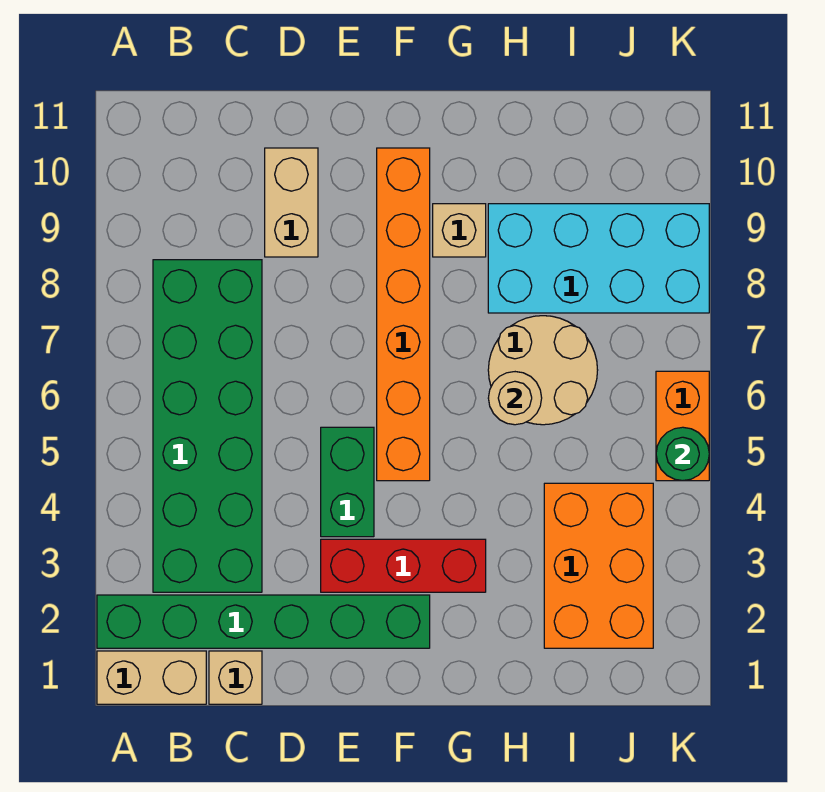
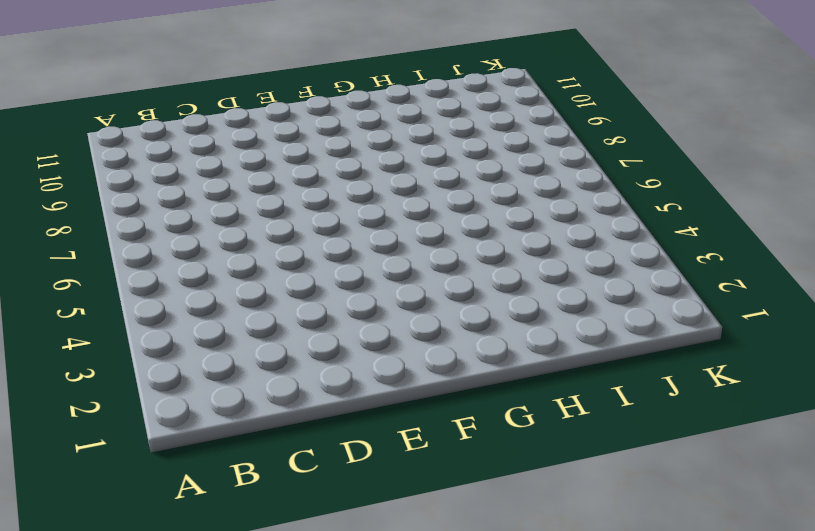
none -> tan brick A1:B1 level 1
none -> green brick A2:F2 level 1
none -> green brick B3:C8 level 1

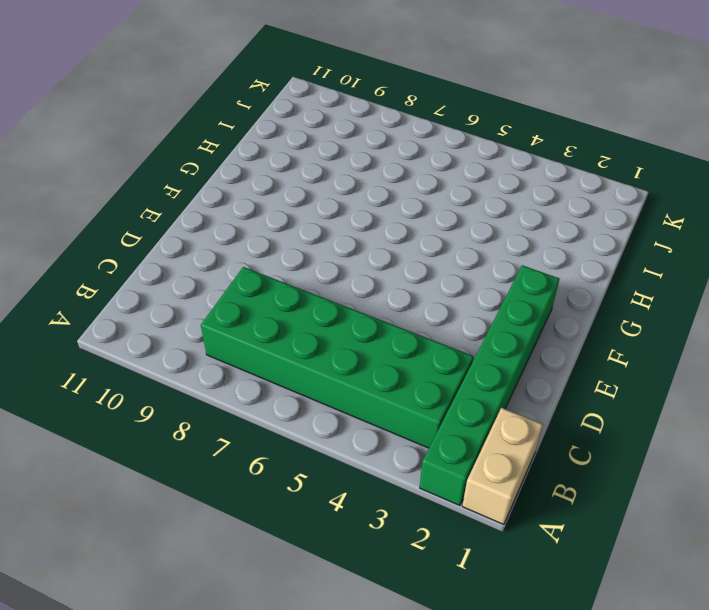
none -> tan brick C1 level 1
none -> tan brick D9:D10 level 1
none -> red brick E3:G3 level 1

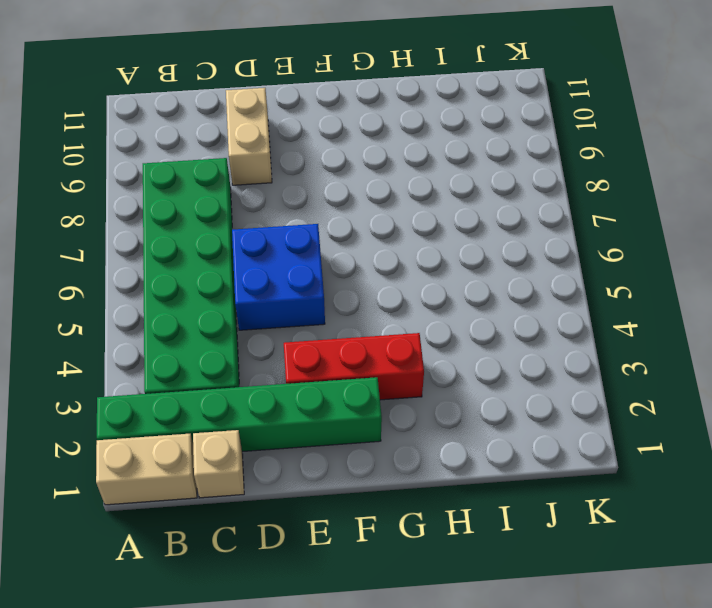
blue brick D5:E6 level 1 -> green brick E4:E5 level 1
none -> orange brick F5:F10 level 1
none -> tan brick G9 level 1
none -> tan round brick H6:I7 level 1

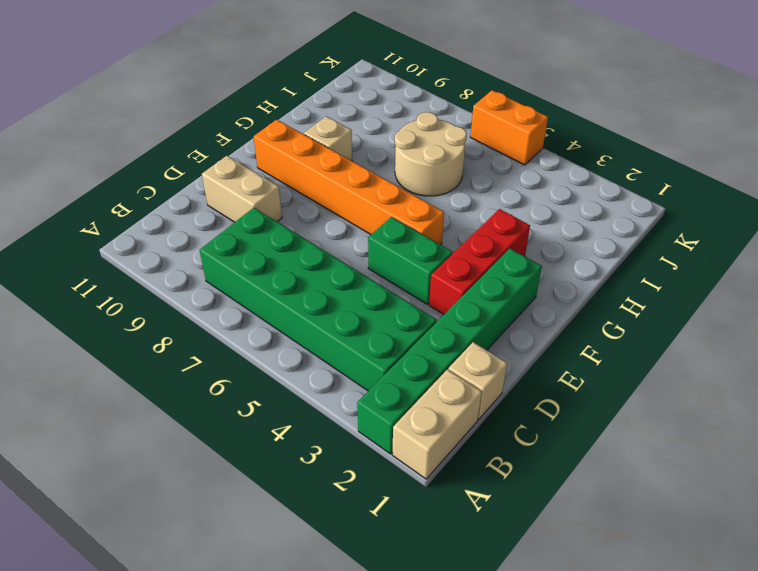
none -> cyan brick H8:K9 level 1
none -> orange brick I2:J4 level 1
none -> tan round brick H6 level 2

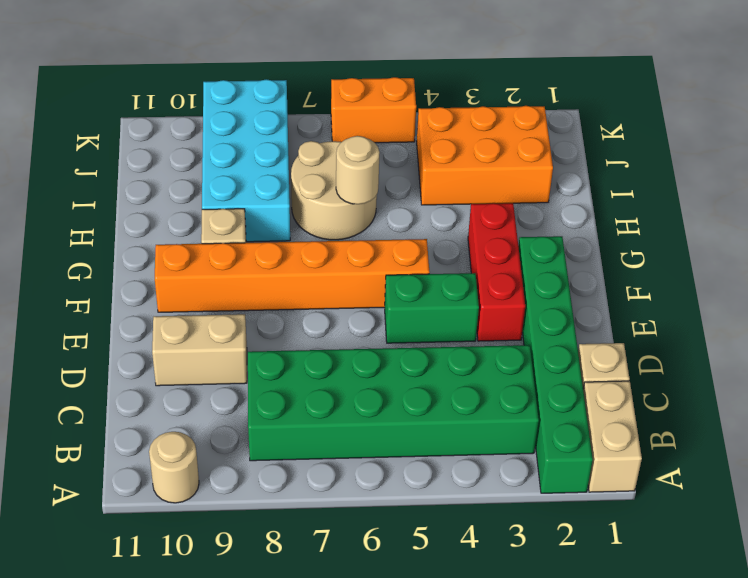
tan round brick A10 level 1 -> none
none -> green round brick K5 level 2

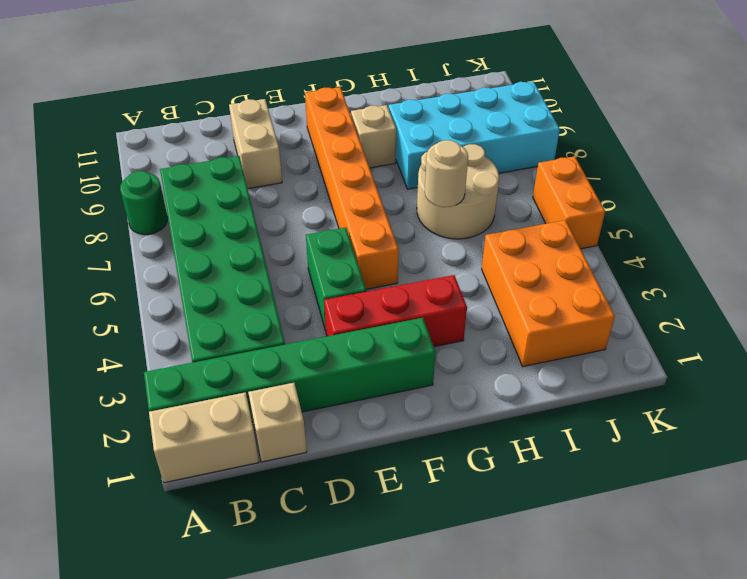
green round brick A8 level 1 -> green round brick K5 level 2

